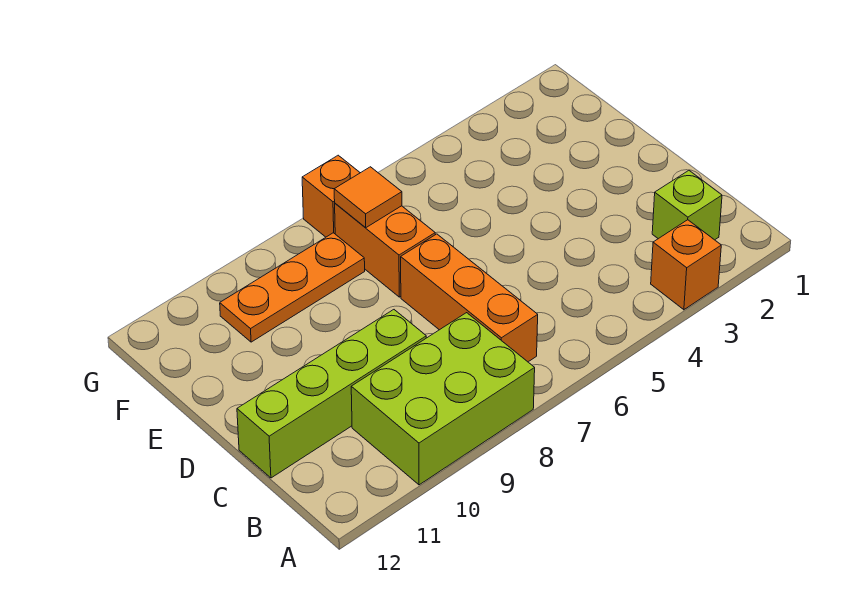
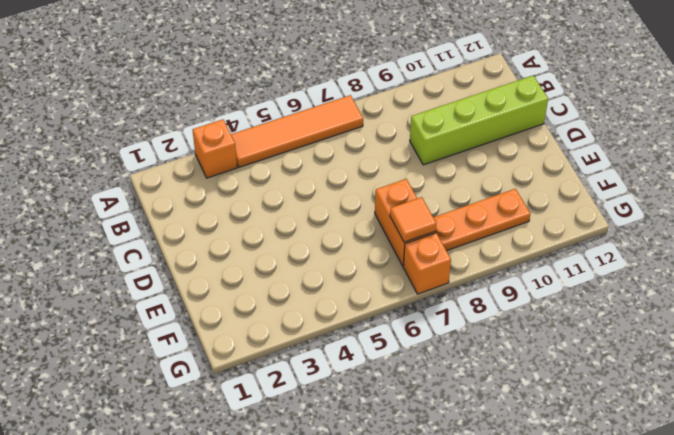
orange tile A4:A7 level 1 -> none
none -> lime brick A8:B10 level 1
none -> lime brick B2 level 1

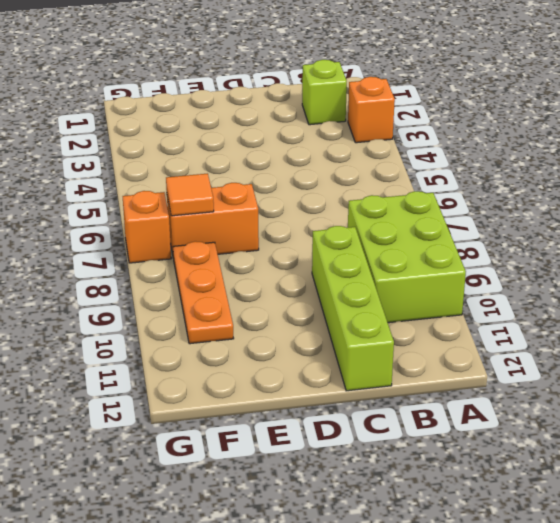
none -> orange brick B7:D7 level 1

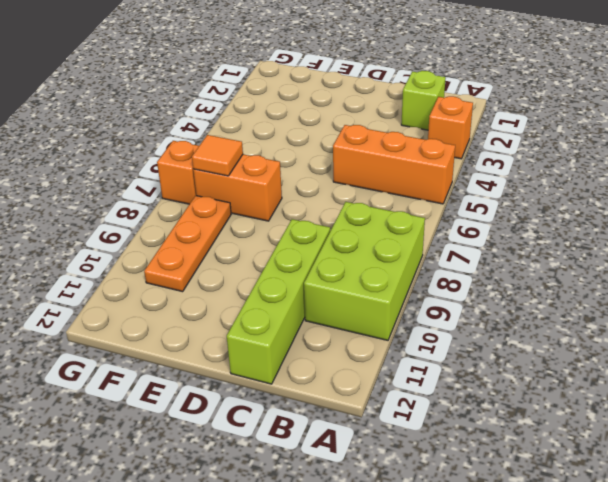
orange brick A5:C5 level 1 -> orange brick B7:D7 level 1

